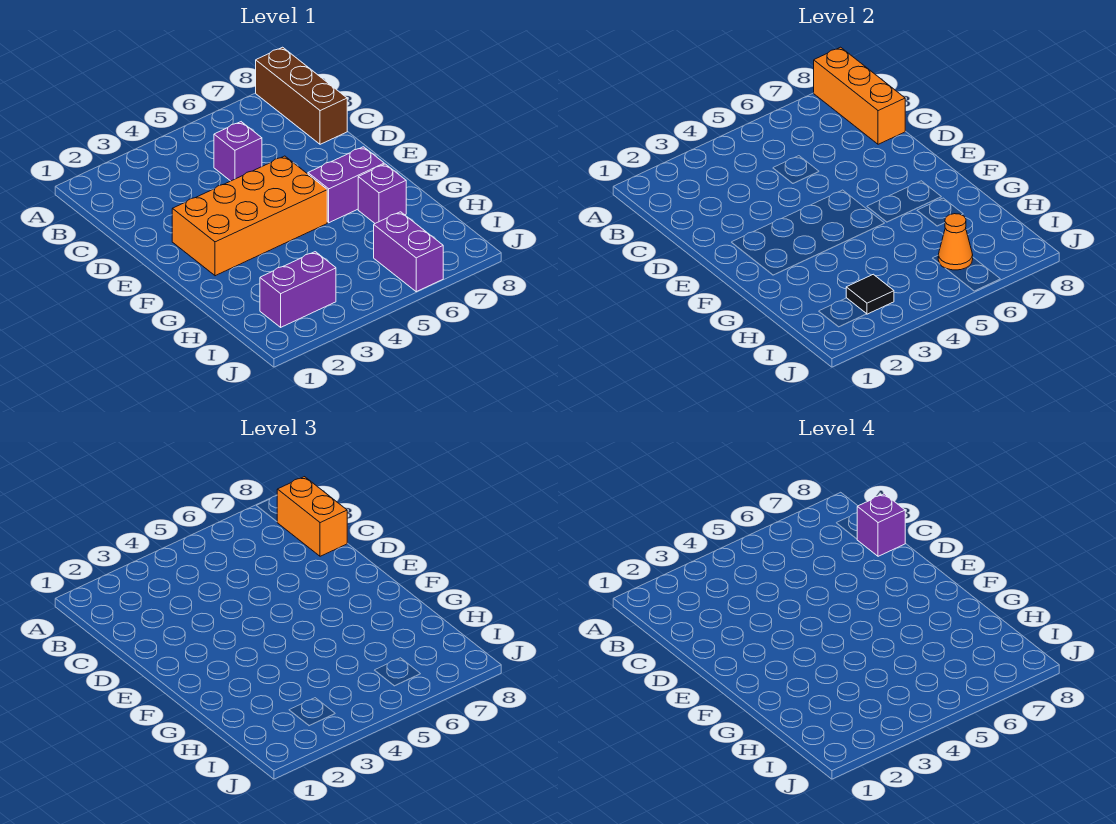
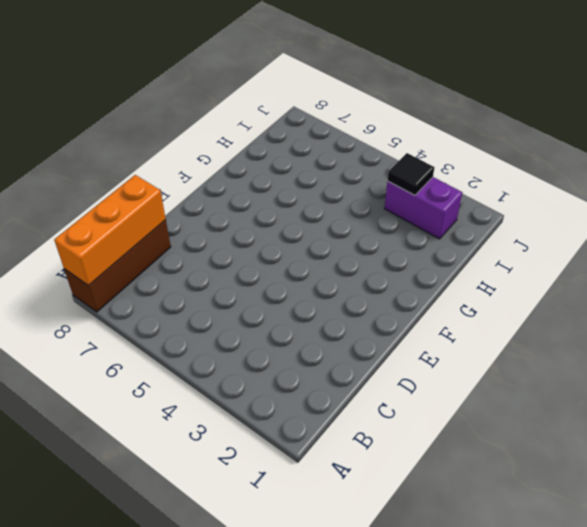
none -> purple brick C5 level 1
none -> orange brick E2:F5 level 1
none -> purple brick F6:F7 level 1

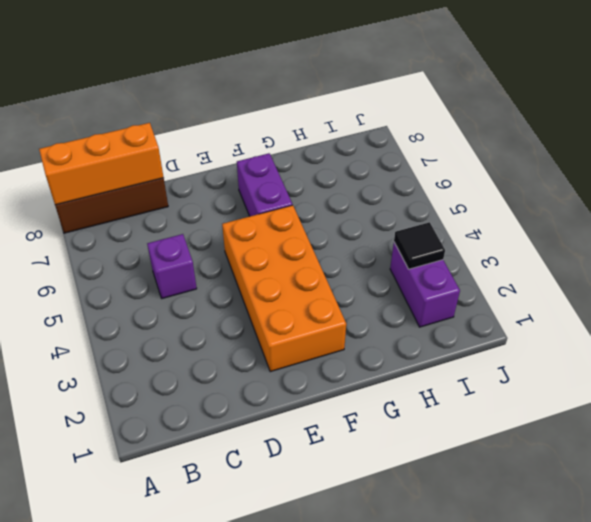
none -> purple brick G7 level 1
none -> purple brick I6:J6 level 1
none -> orange cone I6 level 2

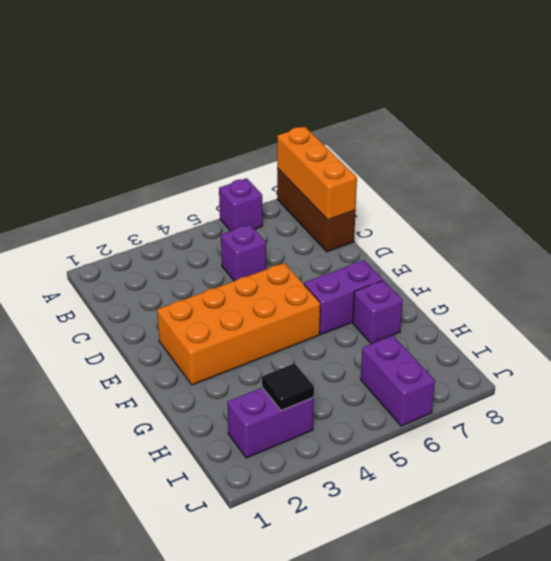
purple brick A6 level 1 -> purple brick C8 level 4
none -> orange cone I6 level 2
none -> orange brick B8:C8 level 3

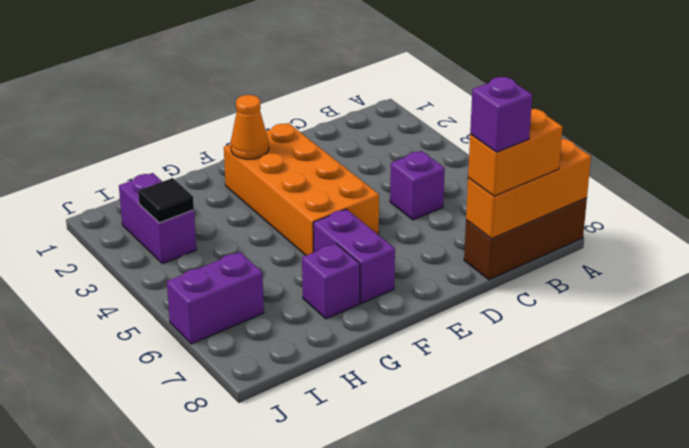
orange cone F2 level 2 -> orange cone I6 level 2

